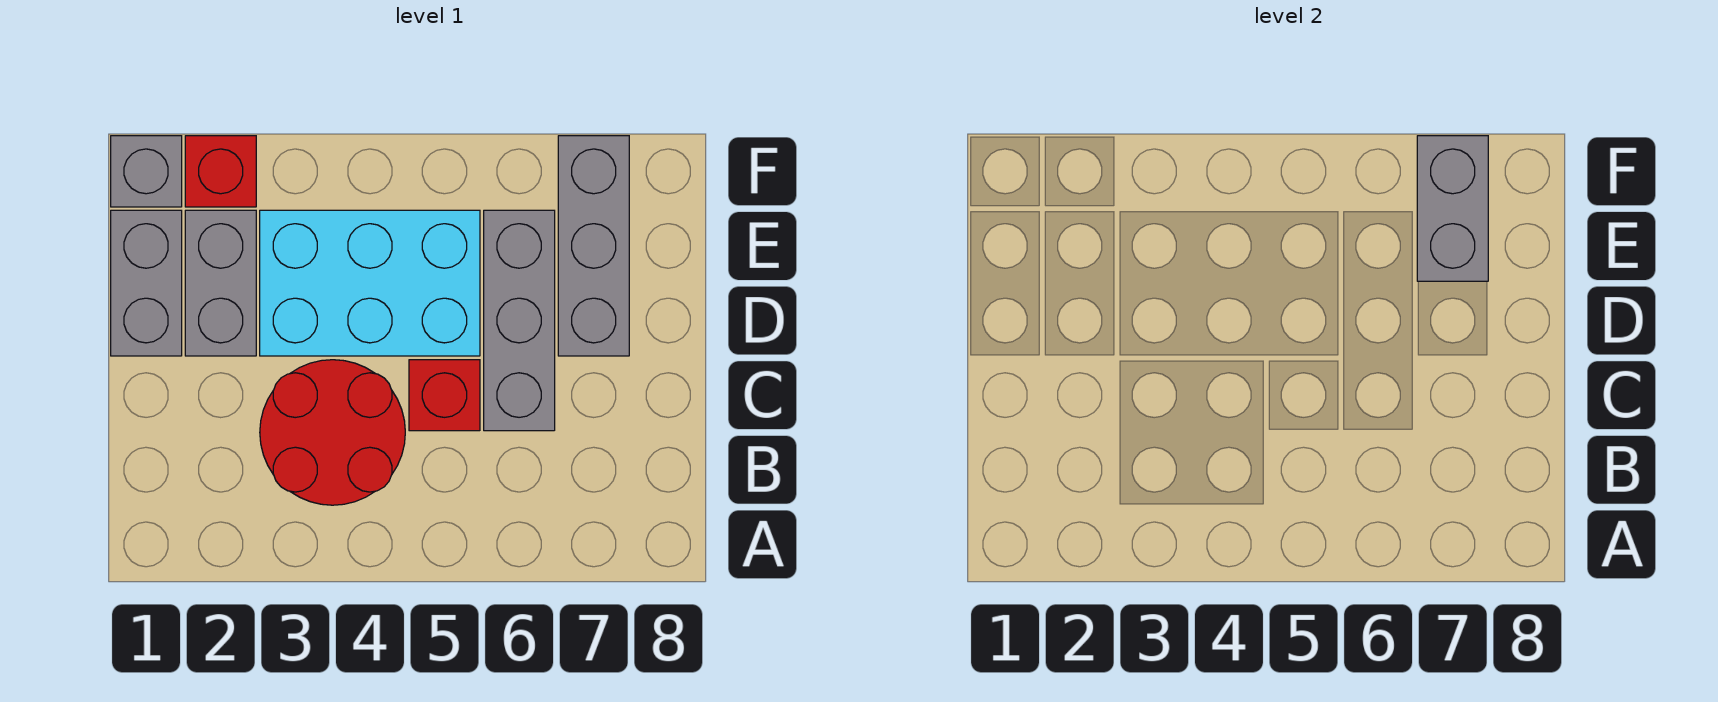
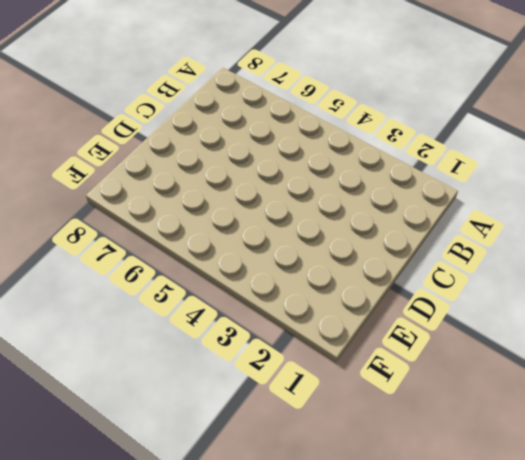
none -> red round brick B3:C4 level 1
none -> red brick C5 level 1

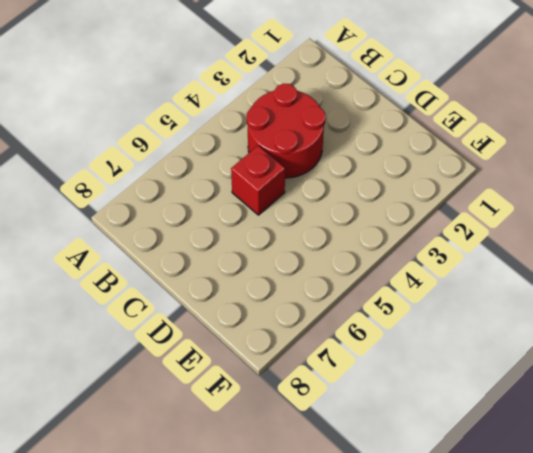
none -> grey brick C6:E6 level 1
none -> grey brick D1:E1 level 1

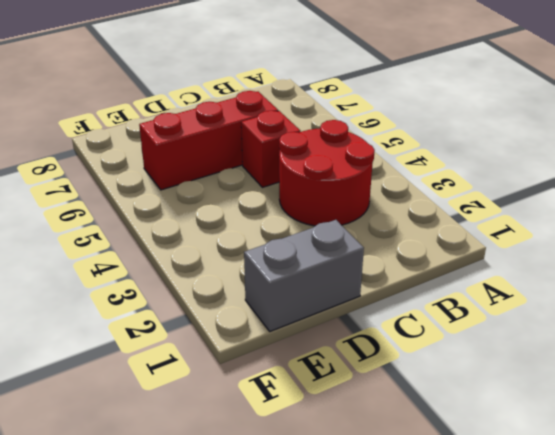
red brick C6:E6 level 1 -> grey brick C6:E6 level 1
none -> grey brick D2:E2 level 1
none -> cyan brick D3:E5 level 1

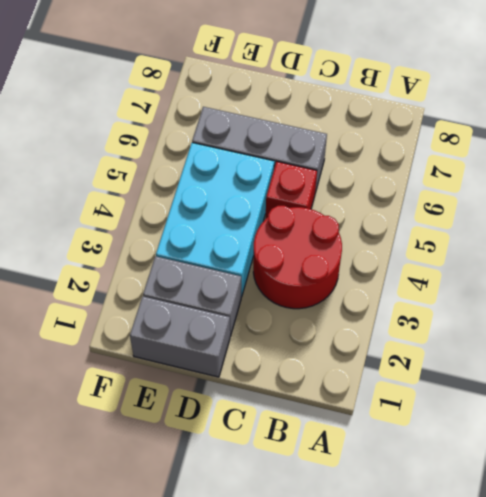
none -> grey brick D7:F7 level 1
none -> grey brick F1 level 1

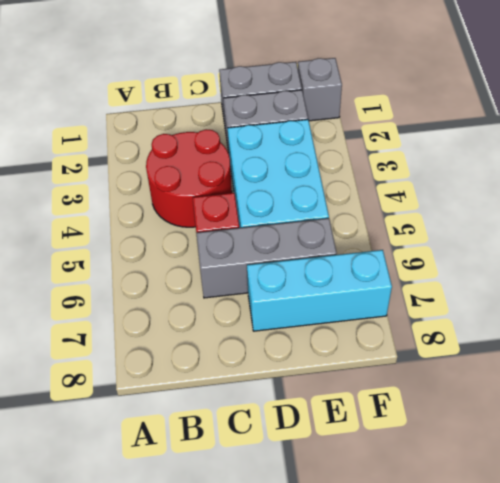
cyan brick D7:F7 level 1 -> grey brick D7:F7 level 1
none -> red brick F2 level 1
none -> grey brick E7:F7 level 2

